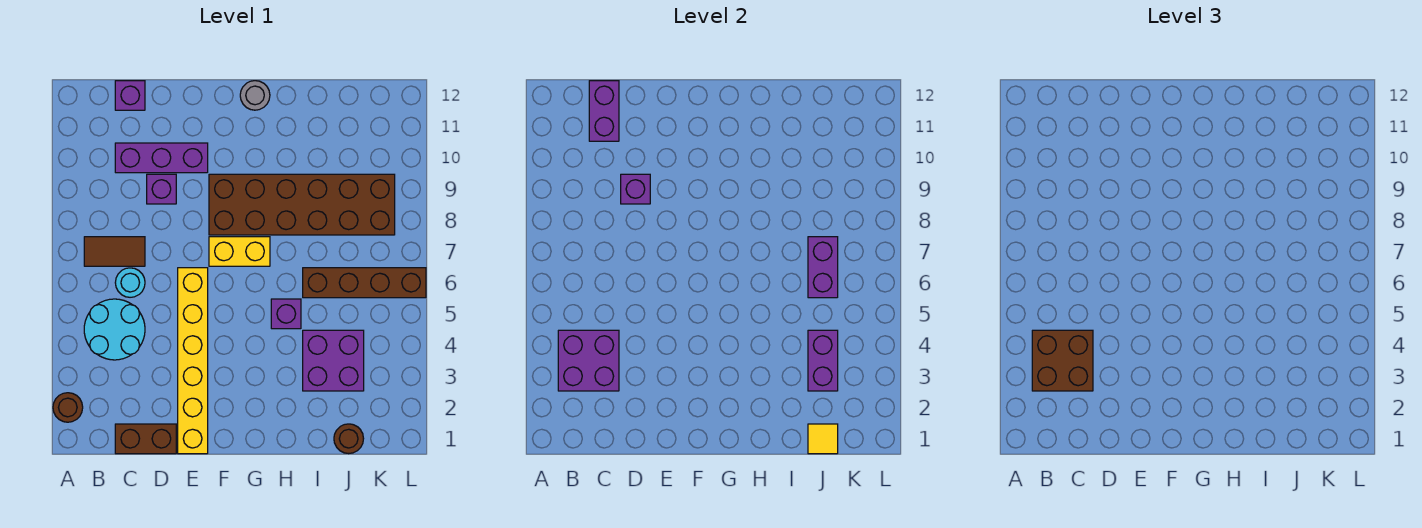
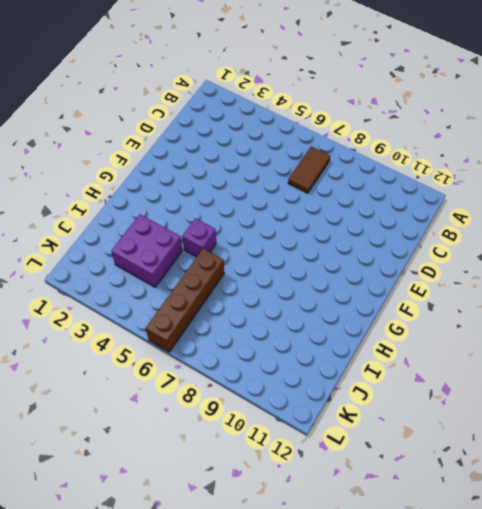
none -> brown round brick A2 level 1
none -> cyan round brick B4:C5 level 1
none -> brown brick C1:D1 level 1

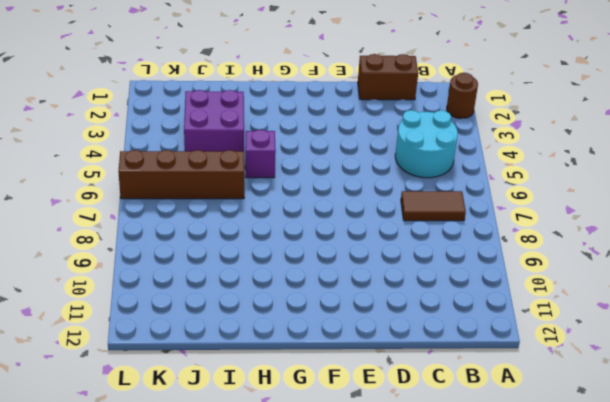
none -> cyan round brick C6 level 1
none -> purple brick C10:E10 level 1
none -> purple brick C12 level 1

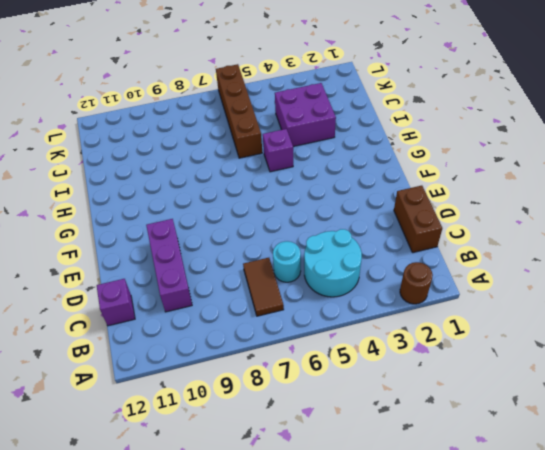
none -> purple brick D9 level 1
none -> yellow brick E1:E6 level 1
none -> yellow brick F7:G7 level 1

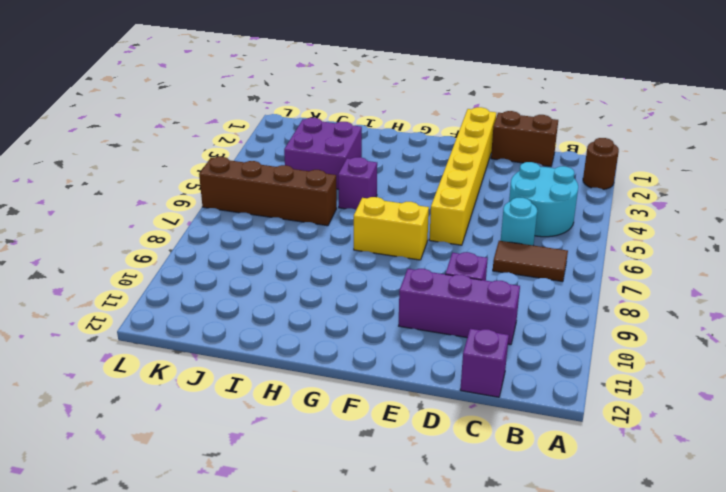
none -> brown brick F8:K9 level 1
none -> grey round brick G12 level 1
none -> brown round brick J1 level 1

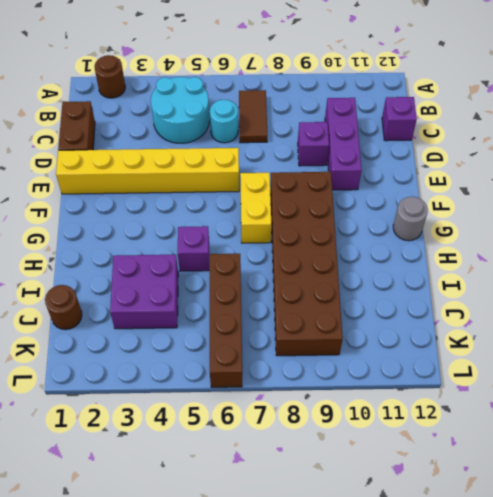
none -> purple brick B3:C4 level 2
none -> purple brick C11:C12 level 2
none -> purple brick D9 level 2

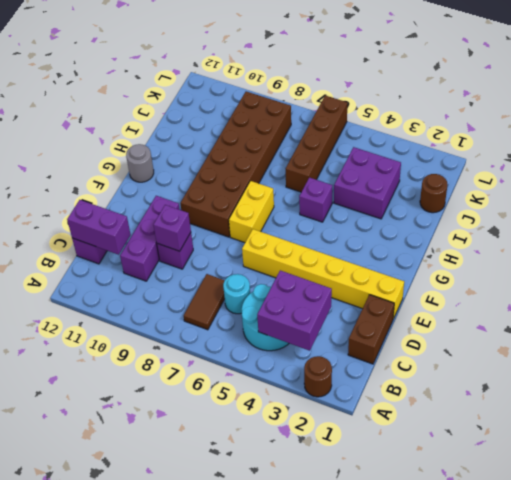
none -> yellow tile J1 level 2
none -> purple brick J3:J4 level 2
none -> purple brick J6:J7 level 2

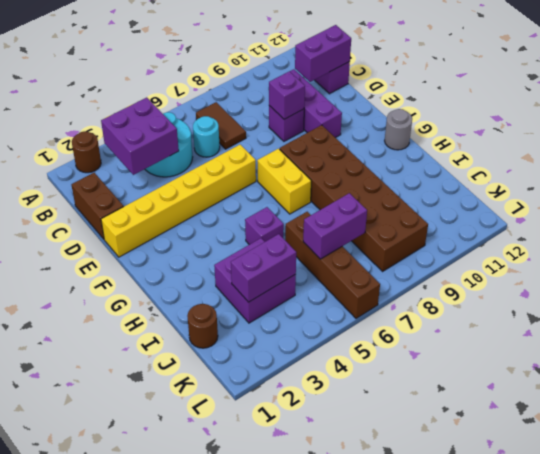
none -> yellow tile J1 level 2
none -> brown brick B3:C4 level 3

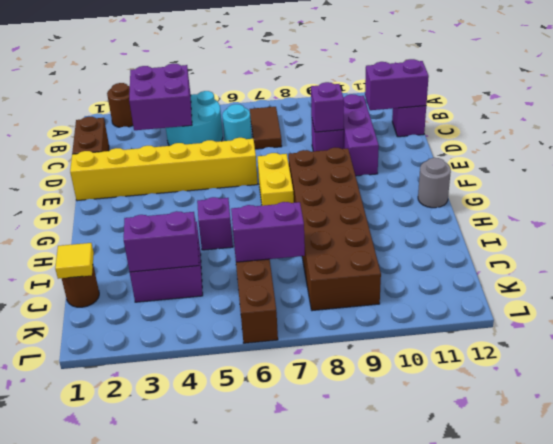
none -> brown brick B3:C4 level 3

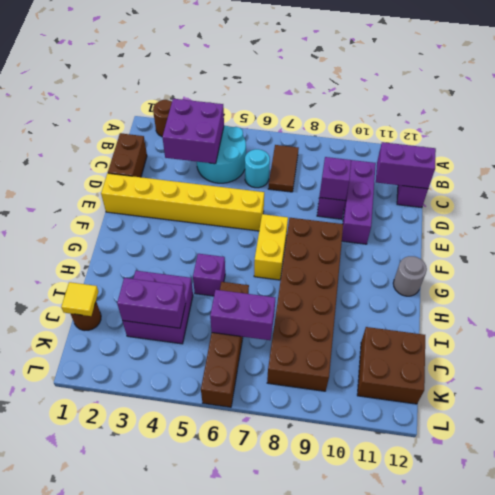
brown brick J11:K12 level 1 -> brown brick B3:C4 level 3

